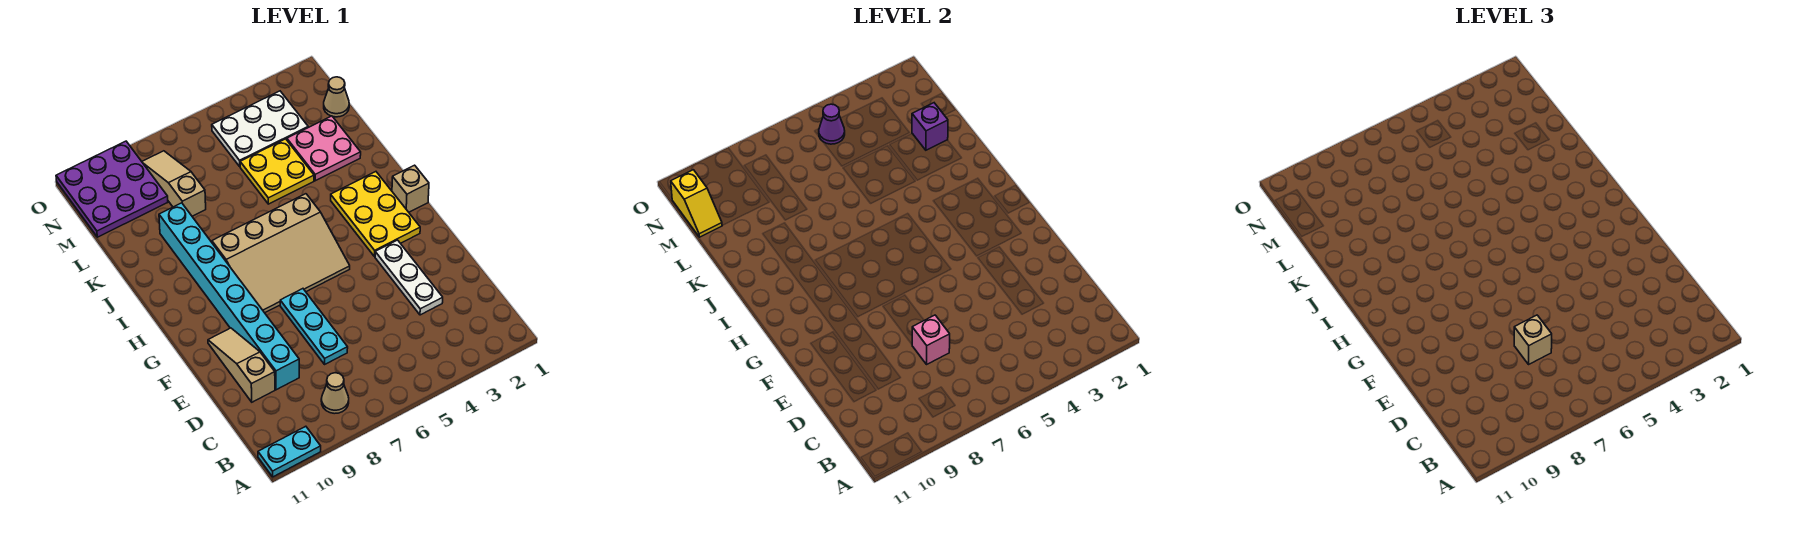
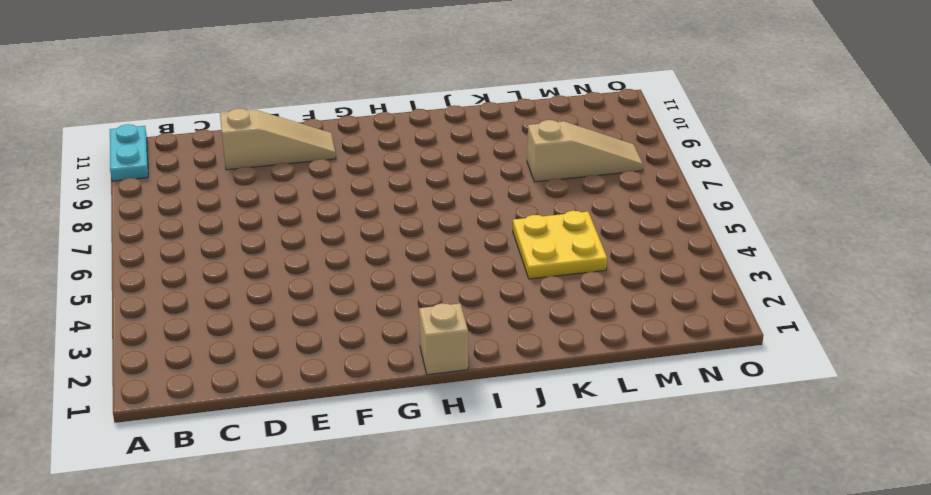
none -> tan cone B8 level 1
none -> white plate D3:F3 level 1
none -> cyan plate D7:F7 level 1

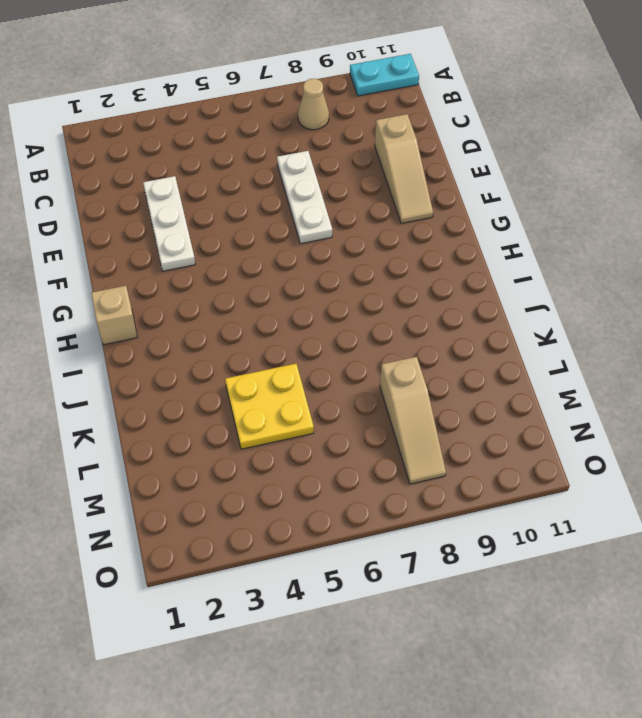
white plate D7:F7 level 1 -> cyan plate D7:F7 level 1
none -> cyan brick D9:K9 level 1
none -> yellow plate G2:I3 level 1
none -> tan slope G5:I8 level 1 top I

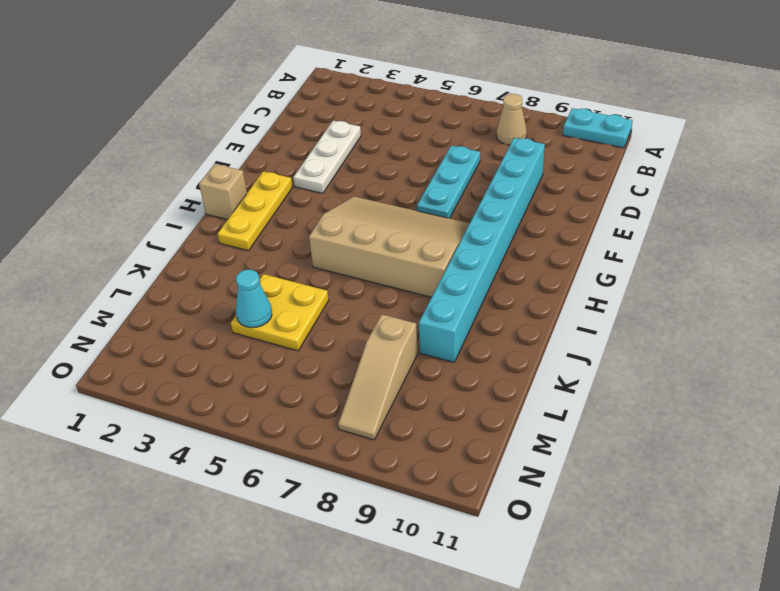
yellow plate G2:I2 level 1 -> yellow plate G2:I3 level 1
cyan cone L4 level 2 -> none
none -> tan slope D10:F10 level 1 top D
none -> pink plate K2:L3 level 1
none -> tan cone M1 level 1

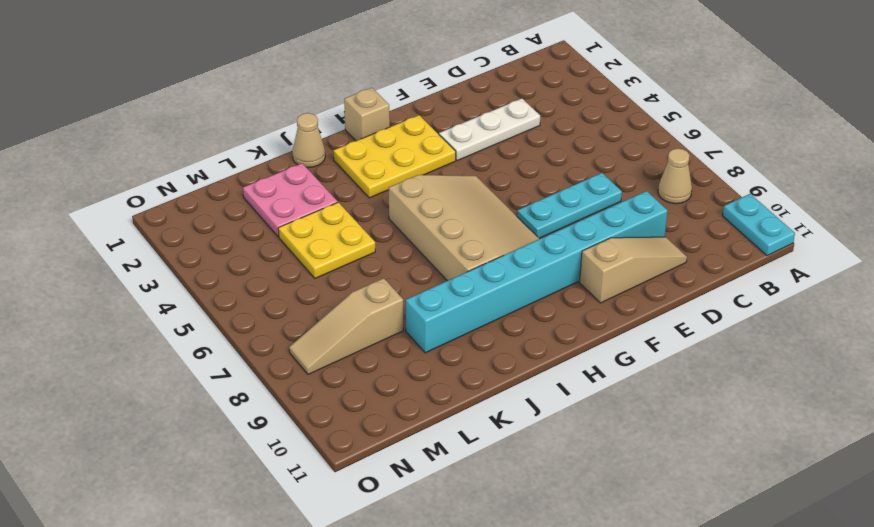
tan slope D10:F10 level 1 top F -> tan slope D10:F10 level 1 top D
tan cone J1 level 1 -> tan cone M1 level 1
none -> white plate M3:N5 level 1
none -> purple plate M9:O11 level 1
none -> pink brick D7 level 2

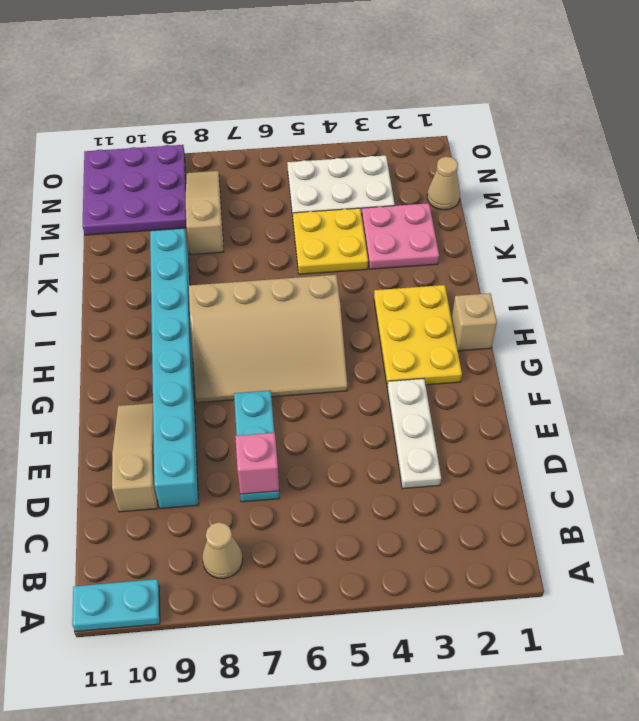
none -> purple brick L2 level 2
none -> yellow slope M11:N11 level 2 top N
none -> purple cone N5 level 2

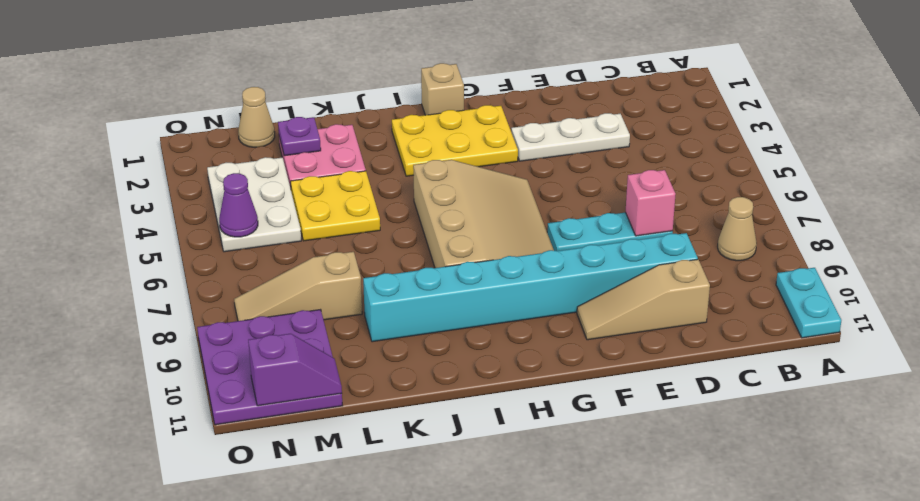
purple plate L2 level 2 -> purple brick L2 level 2
purple slope M11:N11 level 2 top N -> yellow slope M11:N11 level 2 top N
none -> tan brick D7 level 3

